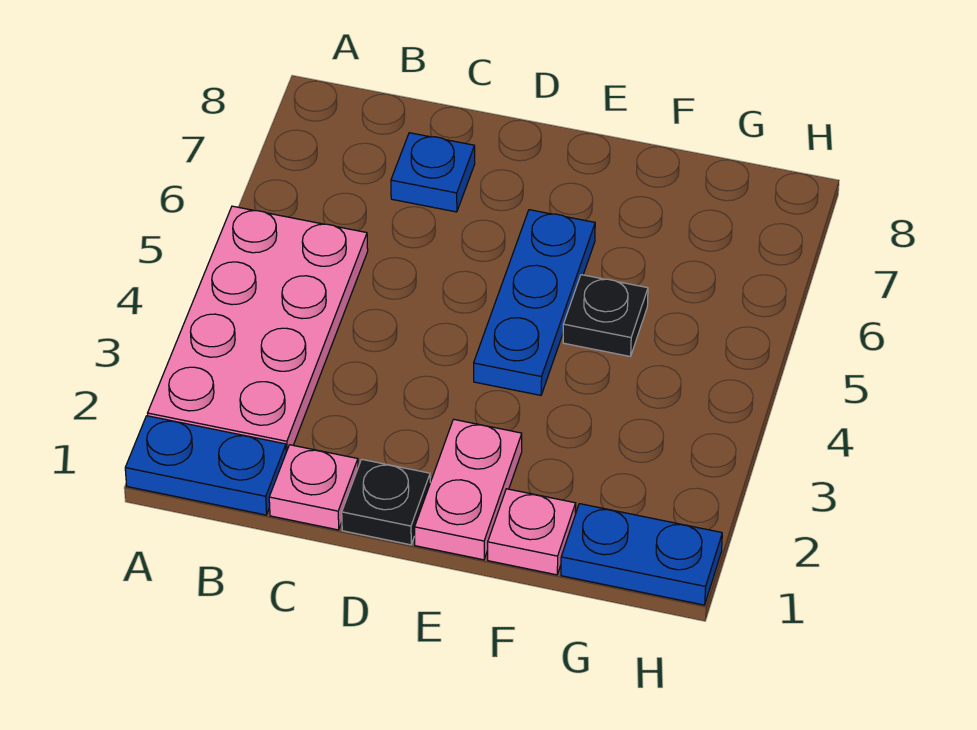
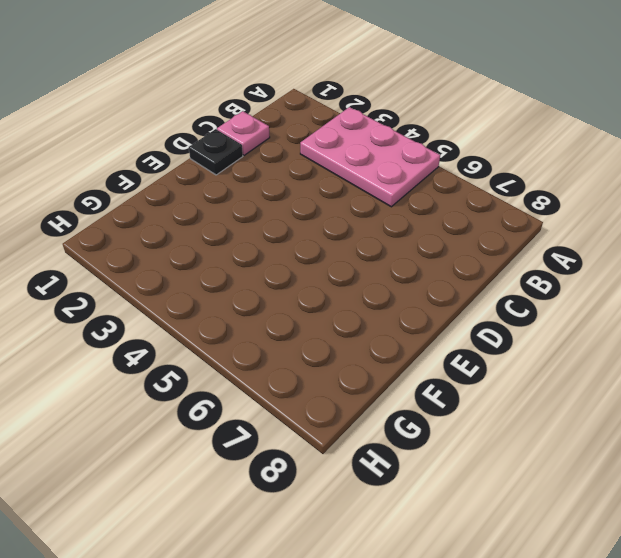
pink plate A3:B5 level 1 -> pink plate A2:B5 level 1
none -> blue plate A1:B1 level 1
none -> blue plate C7 level 1

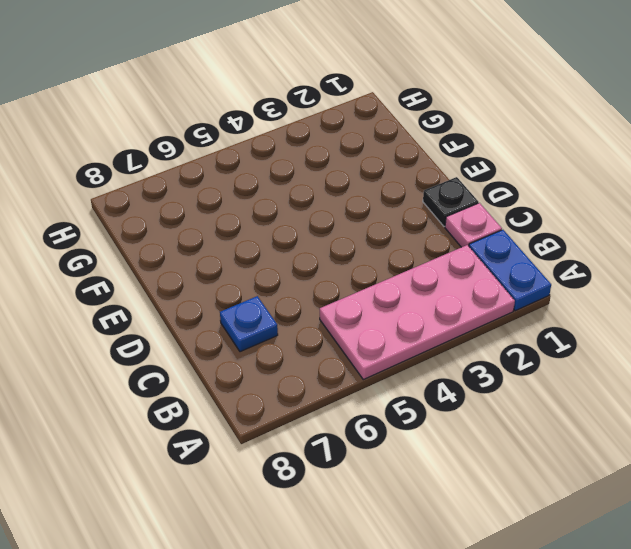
none -> pink plate E1:E2 level 1
none -> blue plate E4:E6 level 1

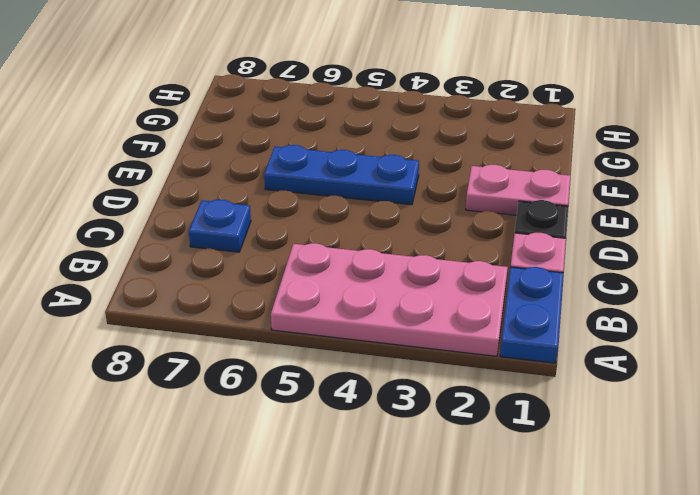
none -> pink plate F1 level 1
none -> black plate F5 level 1

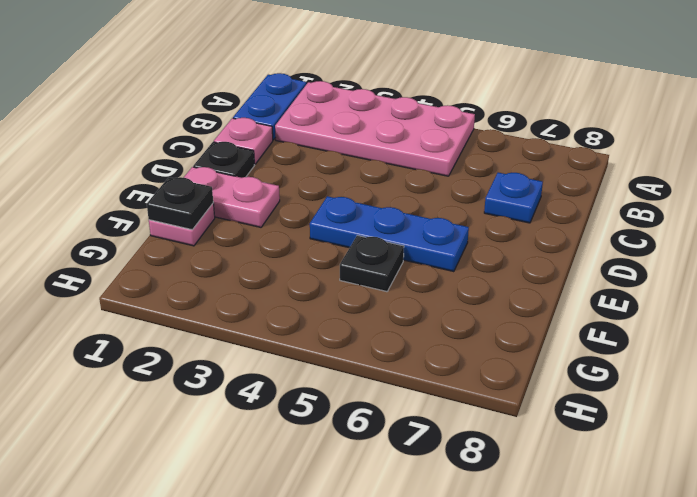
black plate F1 level 2 -> none
none -> blue plate G1:H1 level 1

